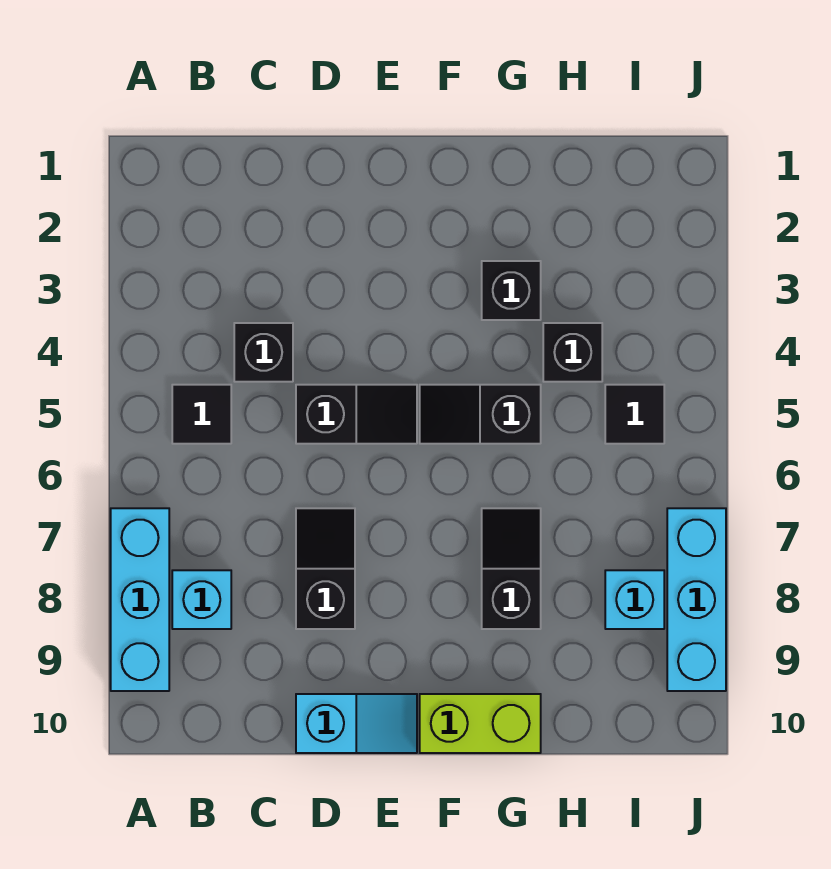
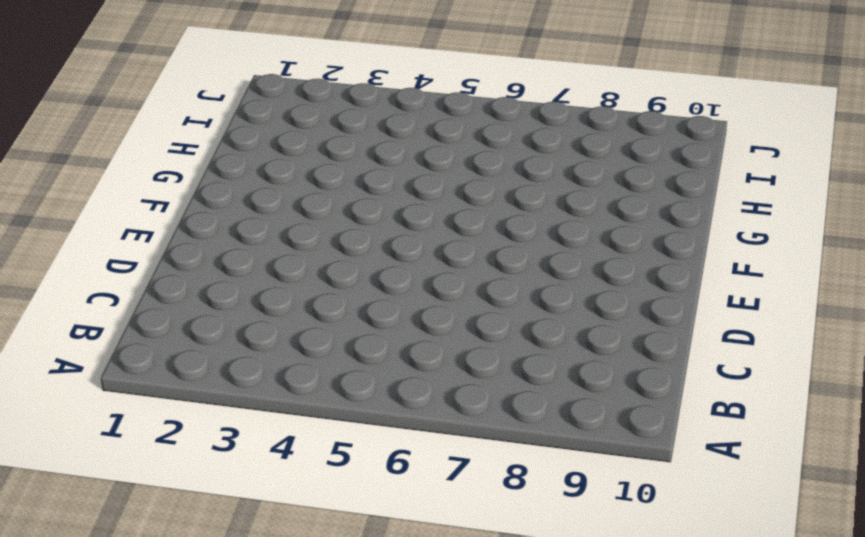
none -> cyan brick A7:A9 level 1
none -> black tile B5 level 1
none -> cyan brick B8 level 1

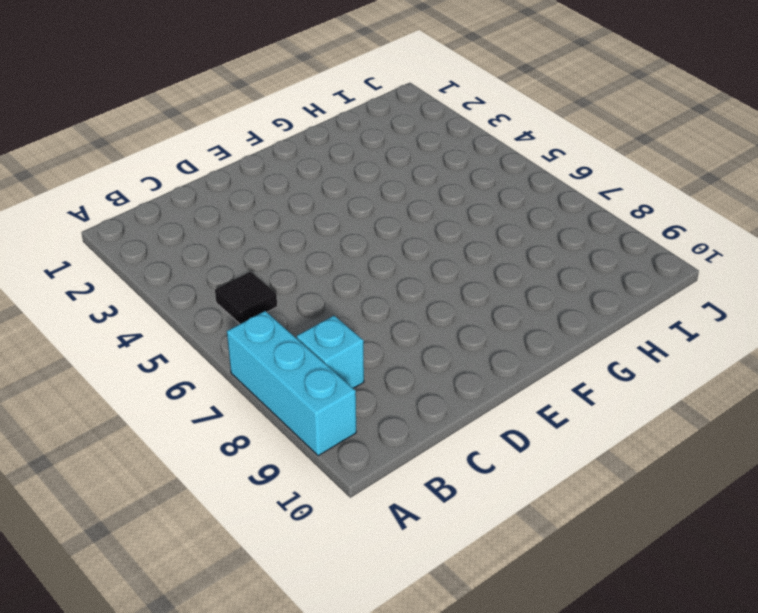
none -> black brick C4 level 1
none -> black slope D5:E5 level 1 top D
none -> black slope D7:D8 level 1 top 8

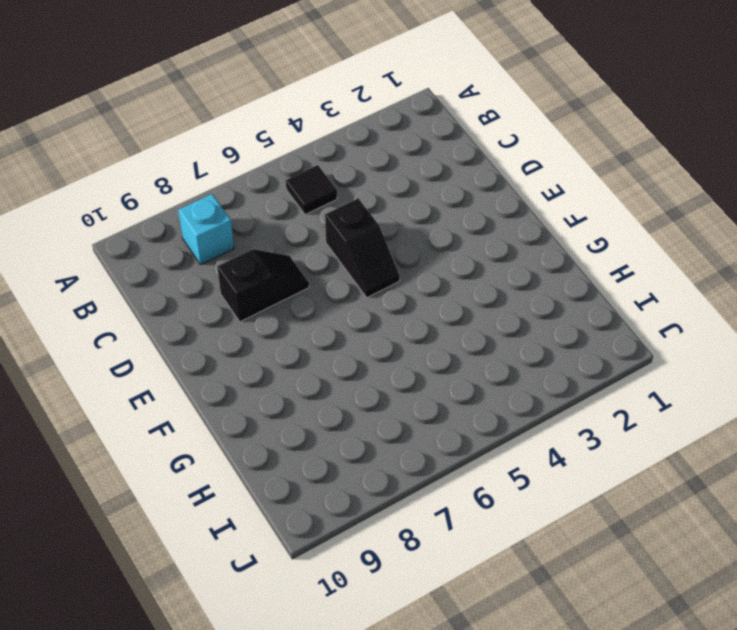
none -> cyan brick A7:A9 level 1
none -> black brick C4 level 1
none -> cyan slope D10:E10 level 1 top D

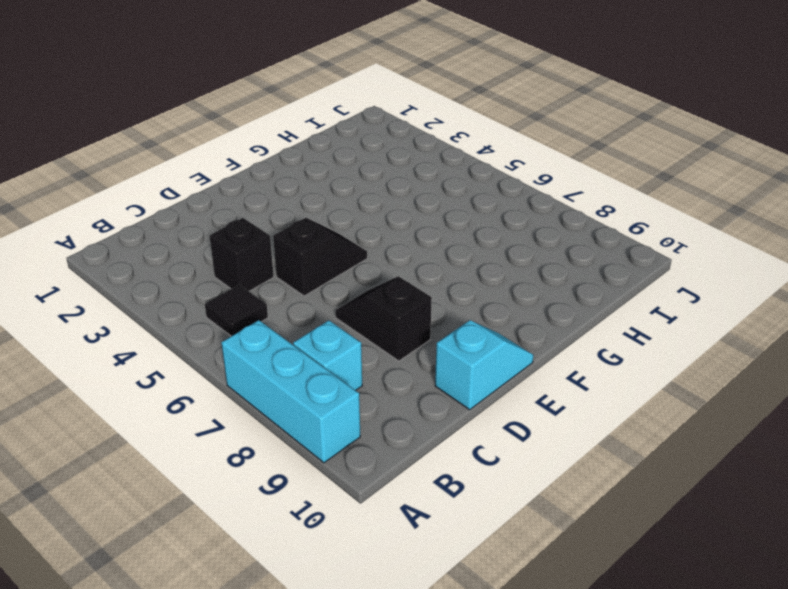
none -> black slope F5:G5 level 1 top G
none -> lime brick F10:G10 level 1
none -> black brick G3 level 1

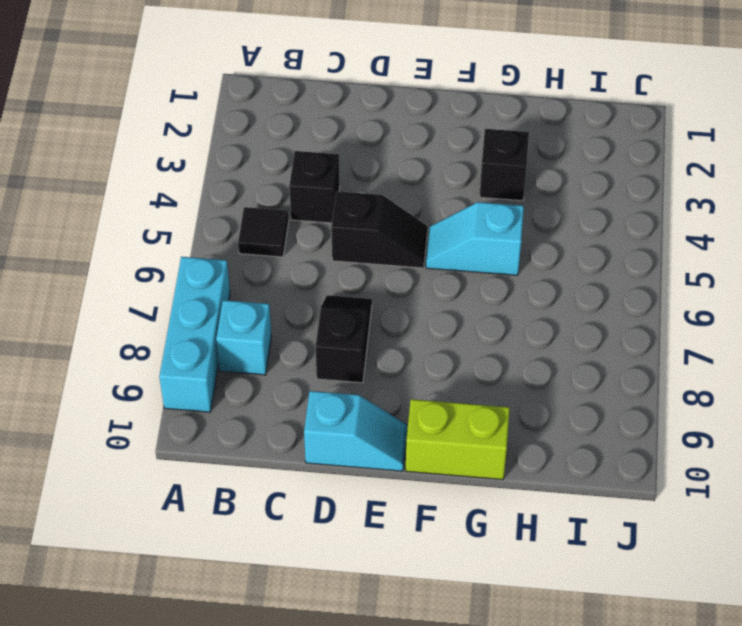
cyan slope F5:G5 level 1 top G -> black slope F5:G5 level 1 top G
none -> black slope G7:G8 level 1 top 8
none -> black brick H4 level 1
none -> black tile I5 level 1

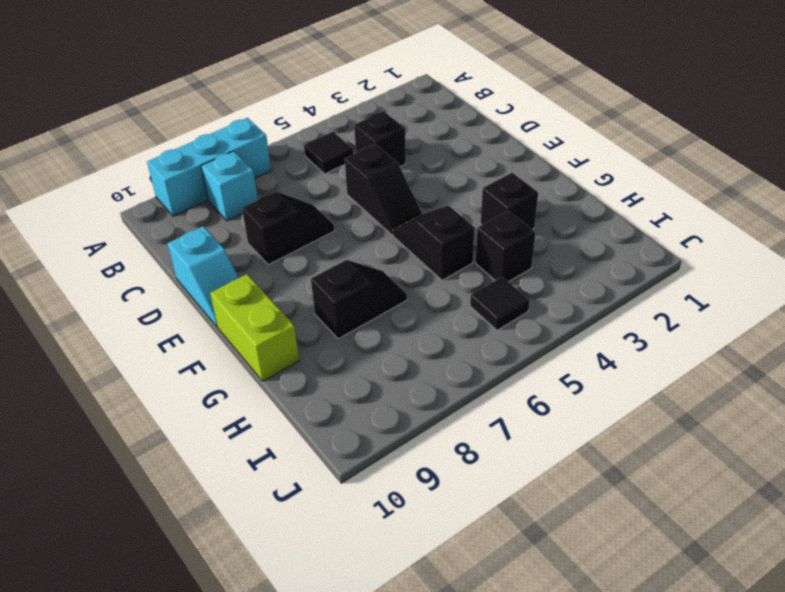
none -> cyan brick I8 level 1
none -> cyan brick J7:J9 level 1

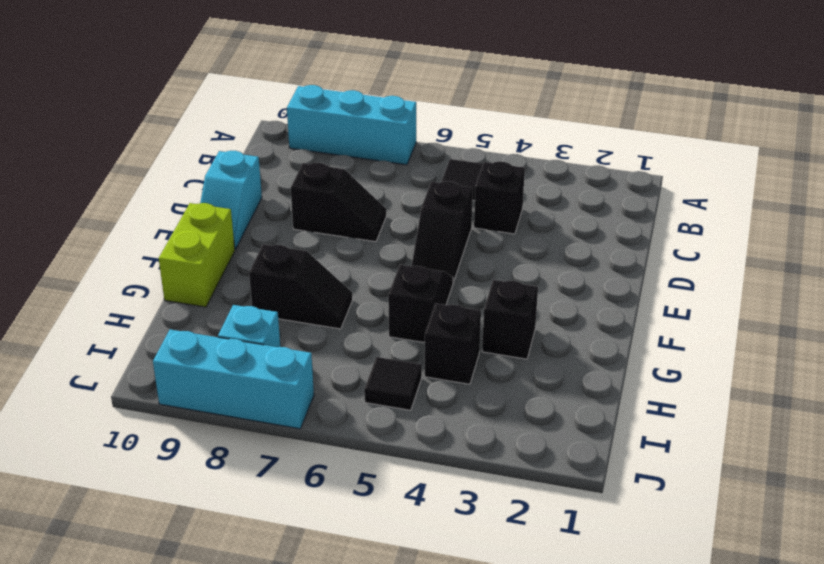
none -> cyan brick B8 level 1

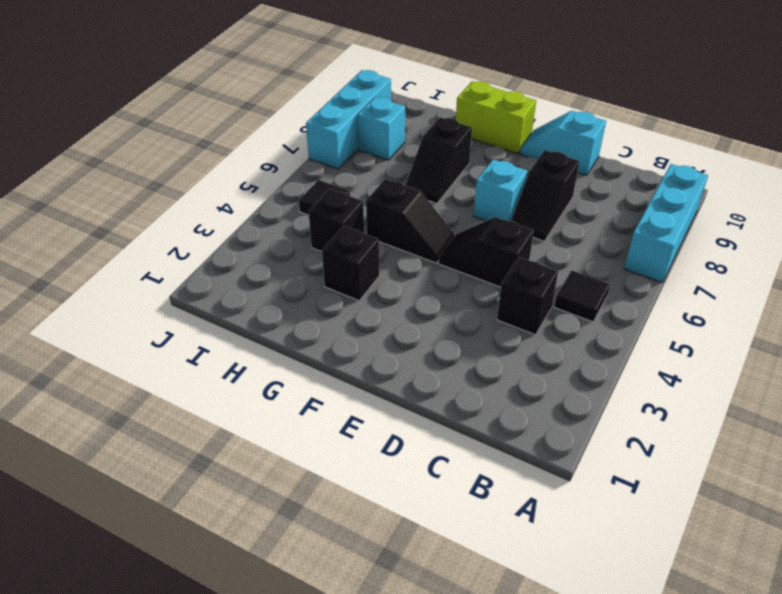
cyan brick E7 level 1 -> cyan brick B8 level 1

